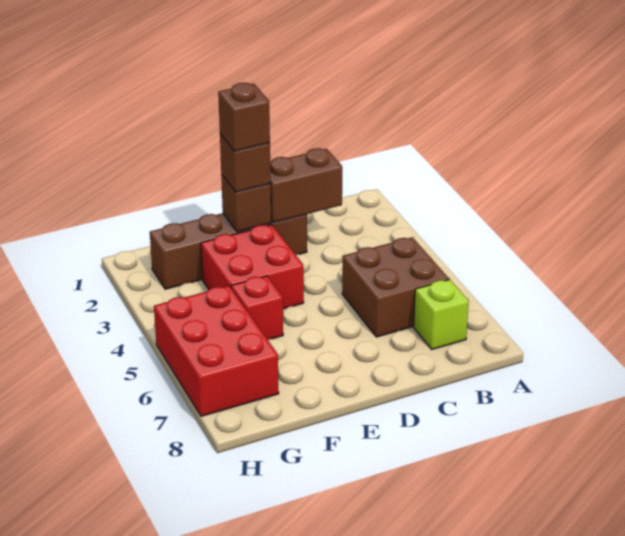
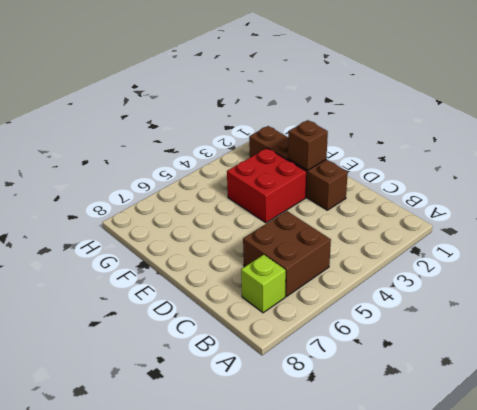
none -> red brick F5 level 1
none -> red brick G5:H7 level 1

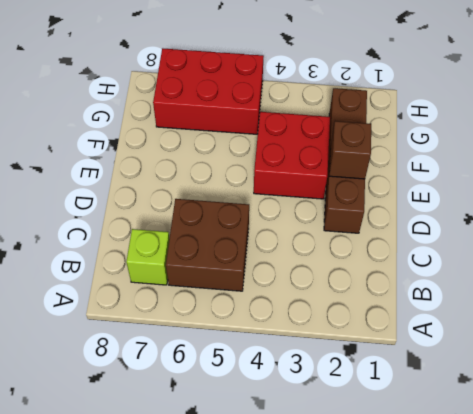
none -> red brick F5 level 1
none -> brown brick C2:D2 level 2

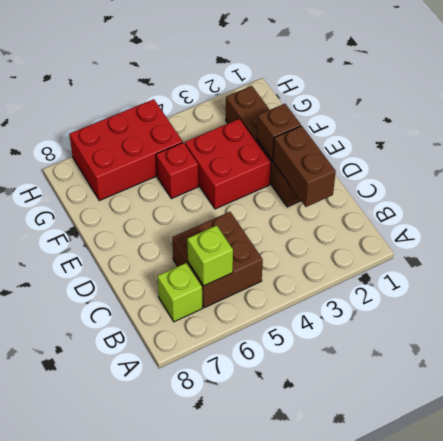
lime brick B6 level 2 -> none
none -> brown brick E2 level 3
none -> brown brick E2 level 4

